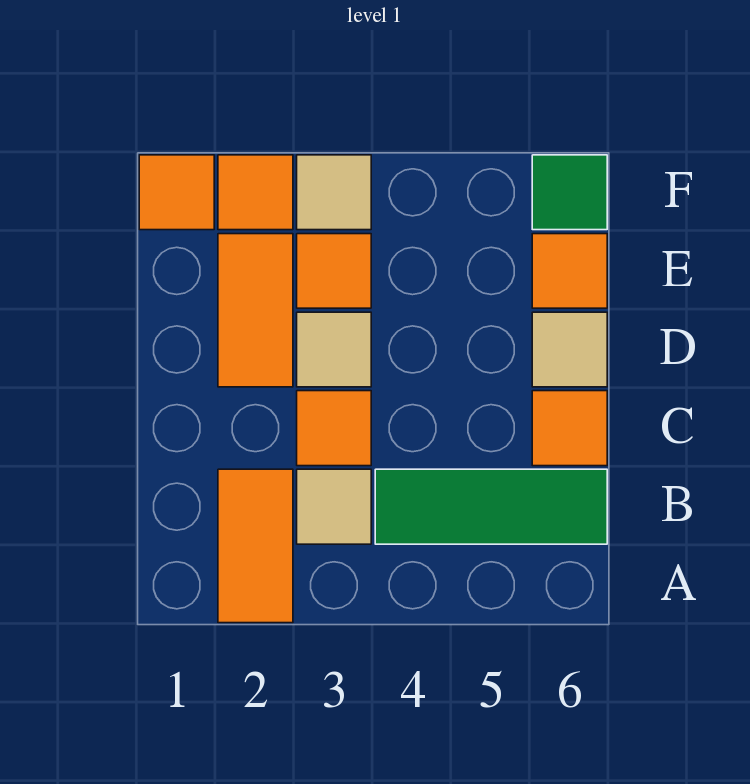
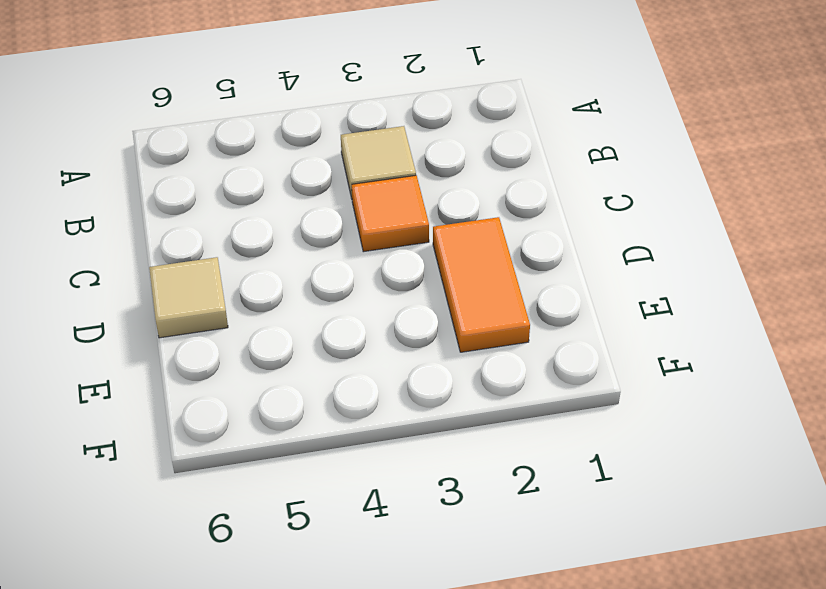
none -> orange tile A2:B2 level 1
none -> green tile B4:B6 level 1
none -> orange tile C6 level 1

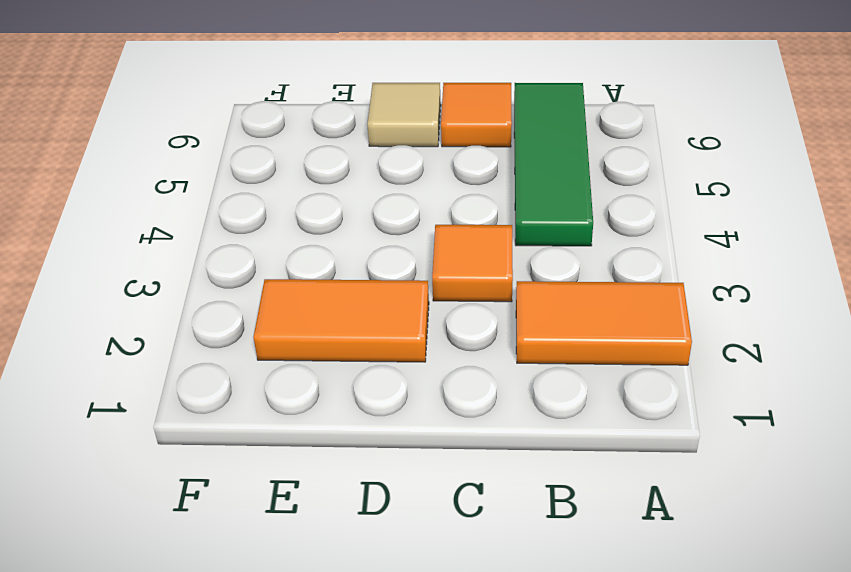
none -> tan tile B3 level 1
none -> tan tile D3 level 1
none -> orange tile E3 level 1

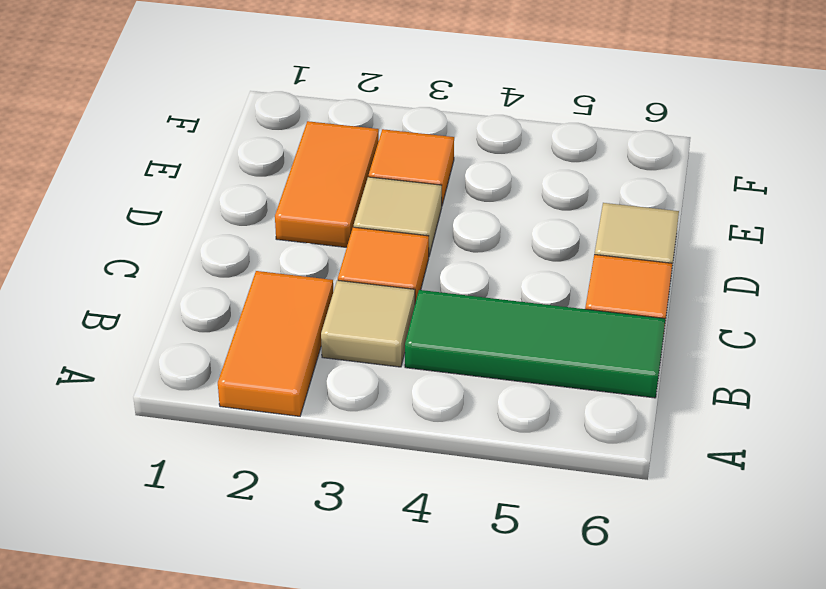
none -> orange tile E6 level 1
none -> orange tile F1 level 1
none -> orange tile F2 level 1

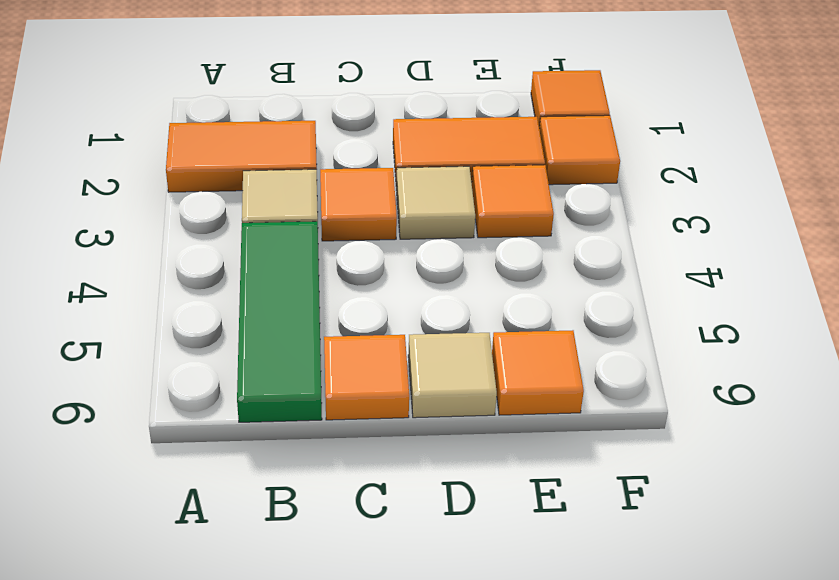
none -> tan tile F3 level 1
none -> green tile F6 level 1

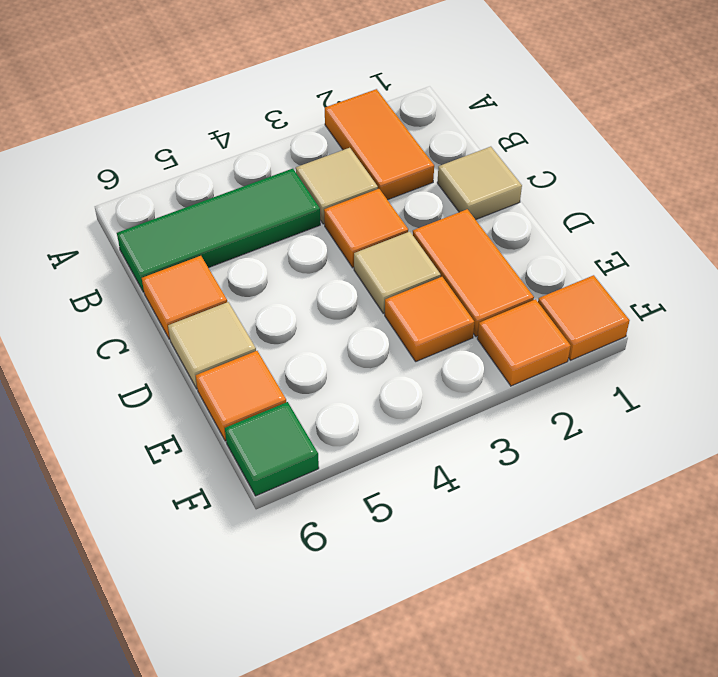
tan tile C1 level 1 -> tan tile F3 level 1

